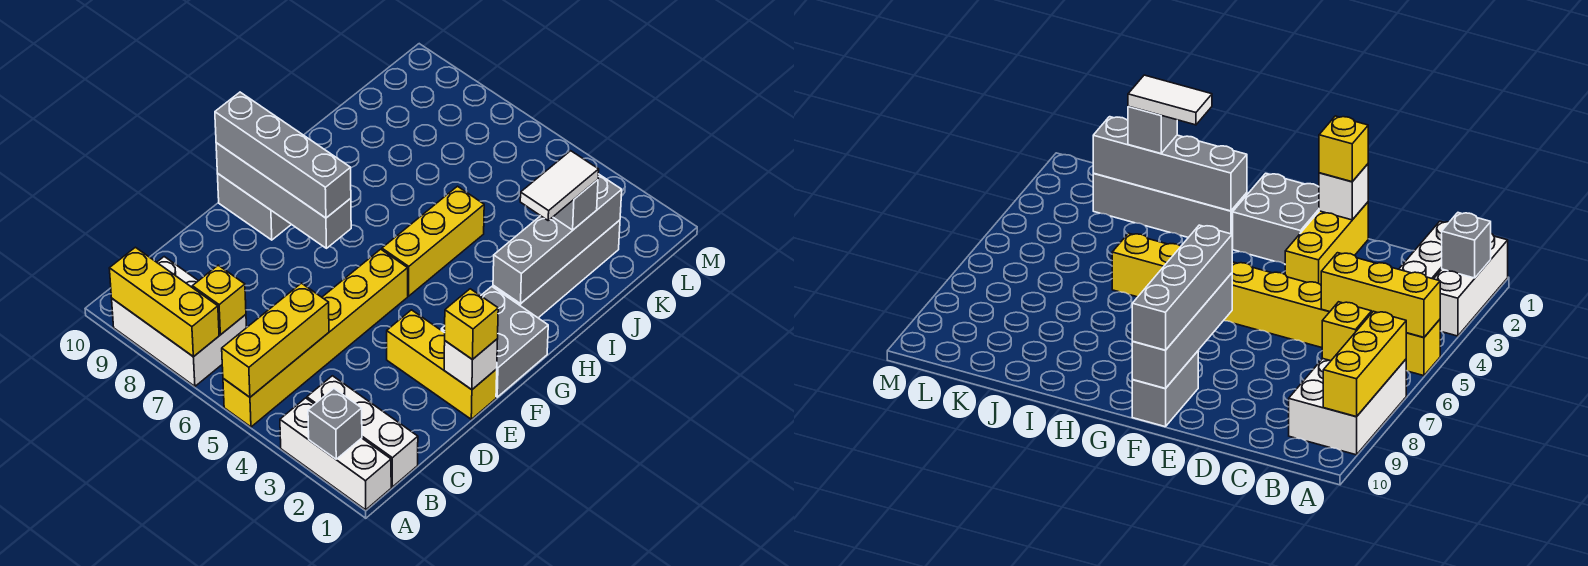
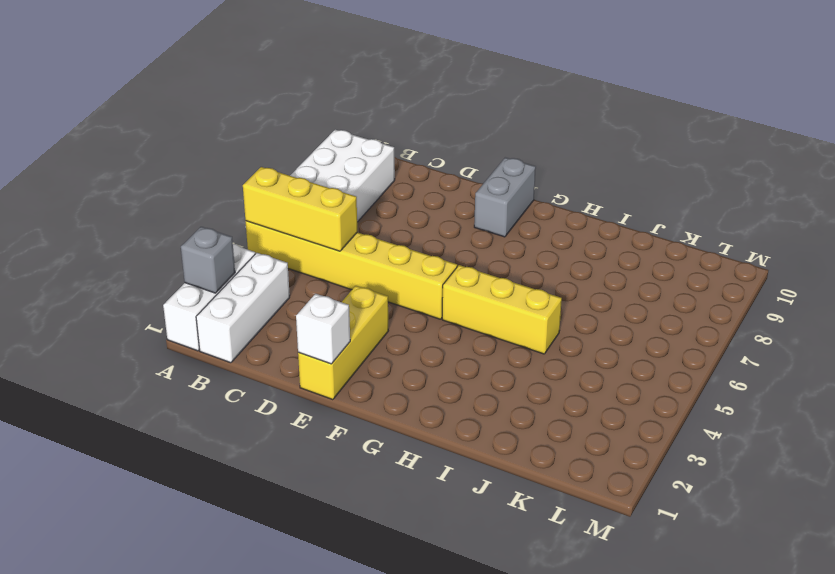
none -> grey brick F1:G2 level 1
none -> grey brick H2:K2 level 1
none -> yellow brick A7:A9 level 2

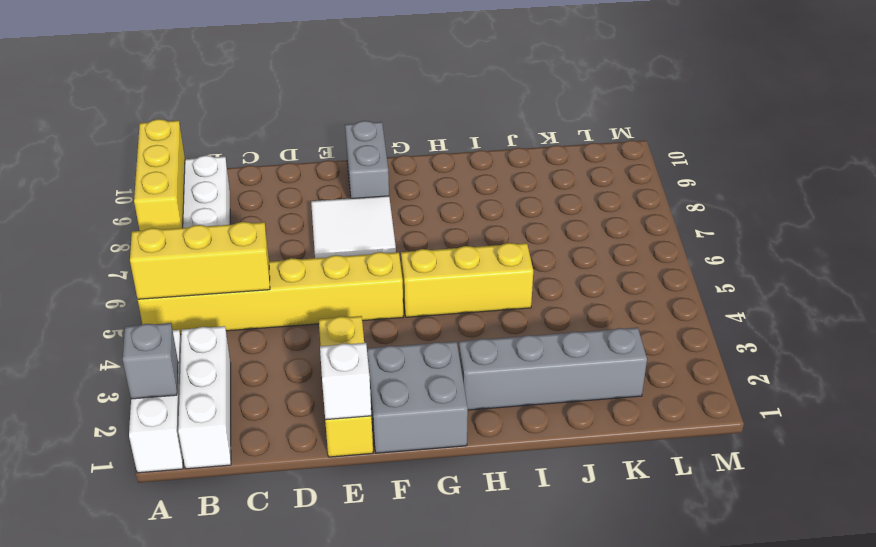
white tile E7:F8 level 1 -> none
none -> yellow brick B7 level 2
none -> grey brick F7:F10 level 2
none -> grey brick H2:K2 level 2

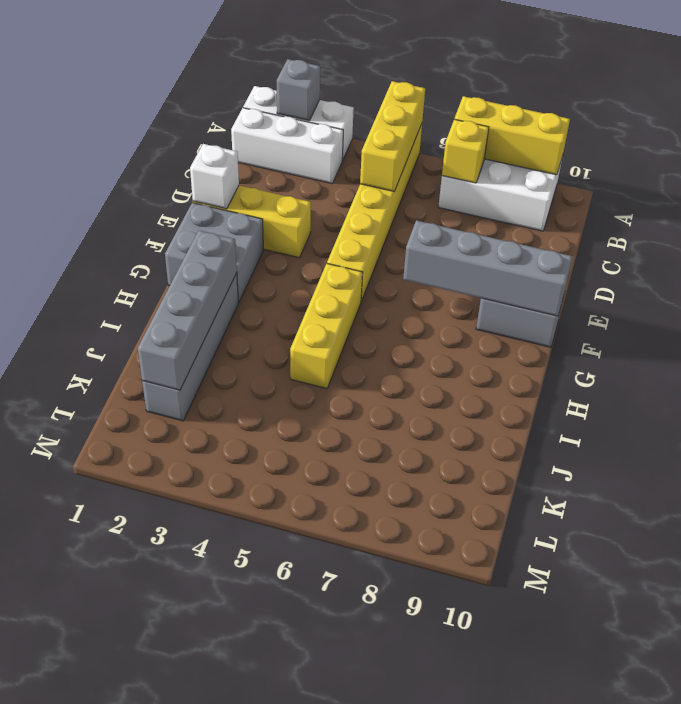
none -> yellow brick E1 level 3
none -> grey brick F7:F10 level 3
none -> grey brick J2 level 3

